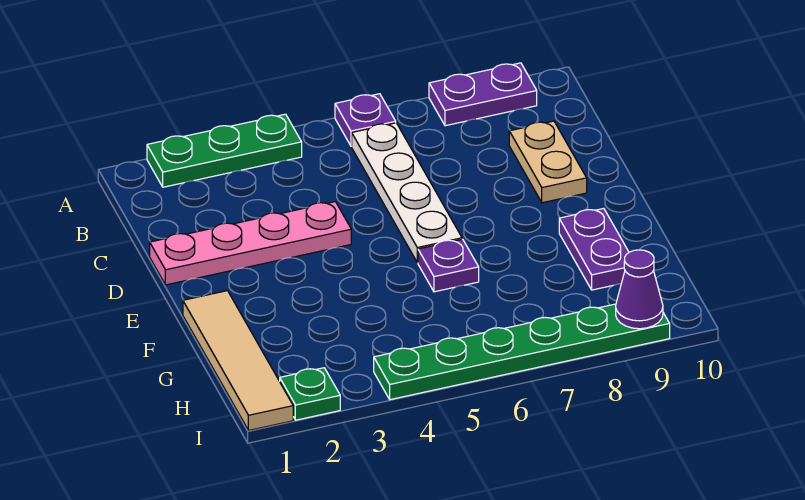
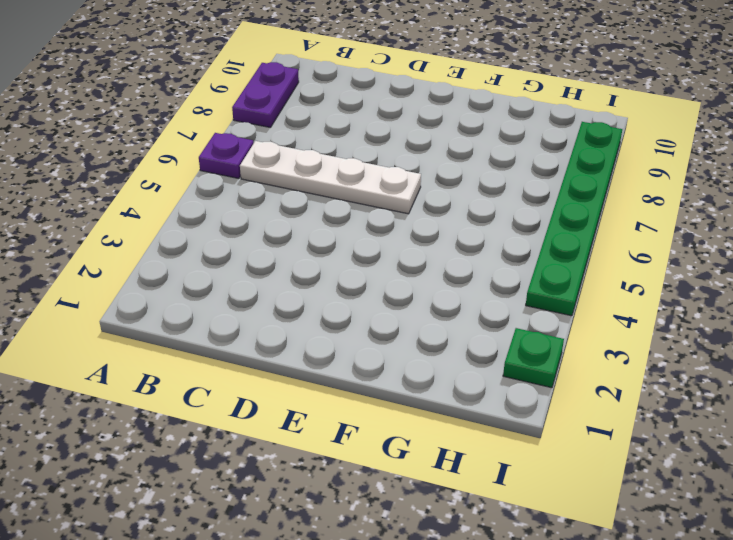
none -> green plate A2:A4 level 1
none -> tan plate C9:D9 level 1
none -> pink plate D1:D4 level 1

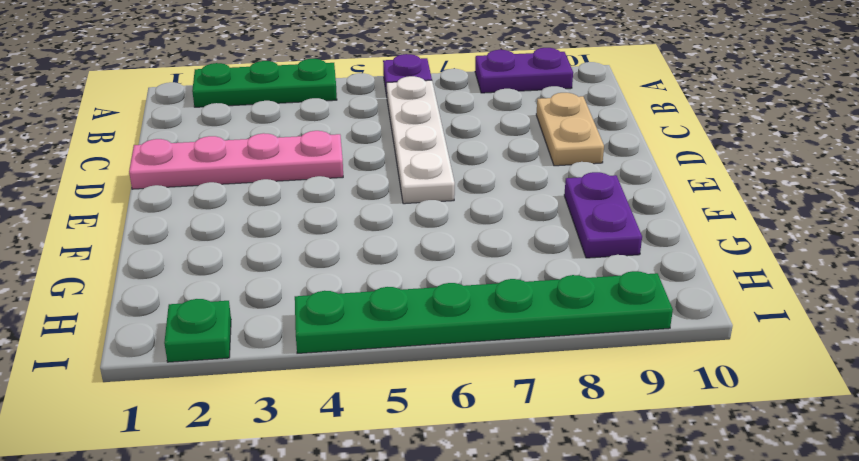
none -> tan tile F1:I1 level 1
none -> purple plate F6 level 1
none -> purple cone I9 level 2

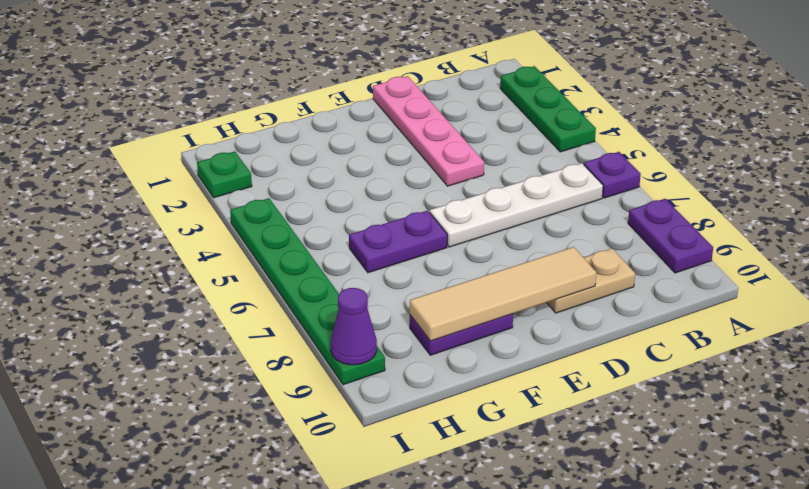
tan tile D9:G9 level 2 -> tan tile F1:I1 level 1
purple plate F6:G6 level 1 -> purple plate F6 level 1

